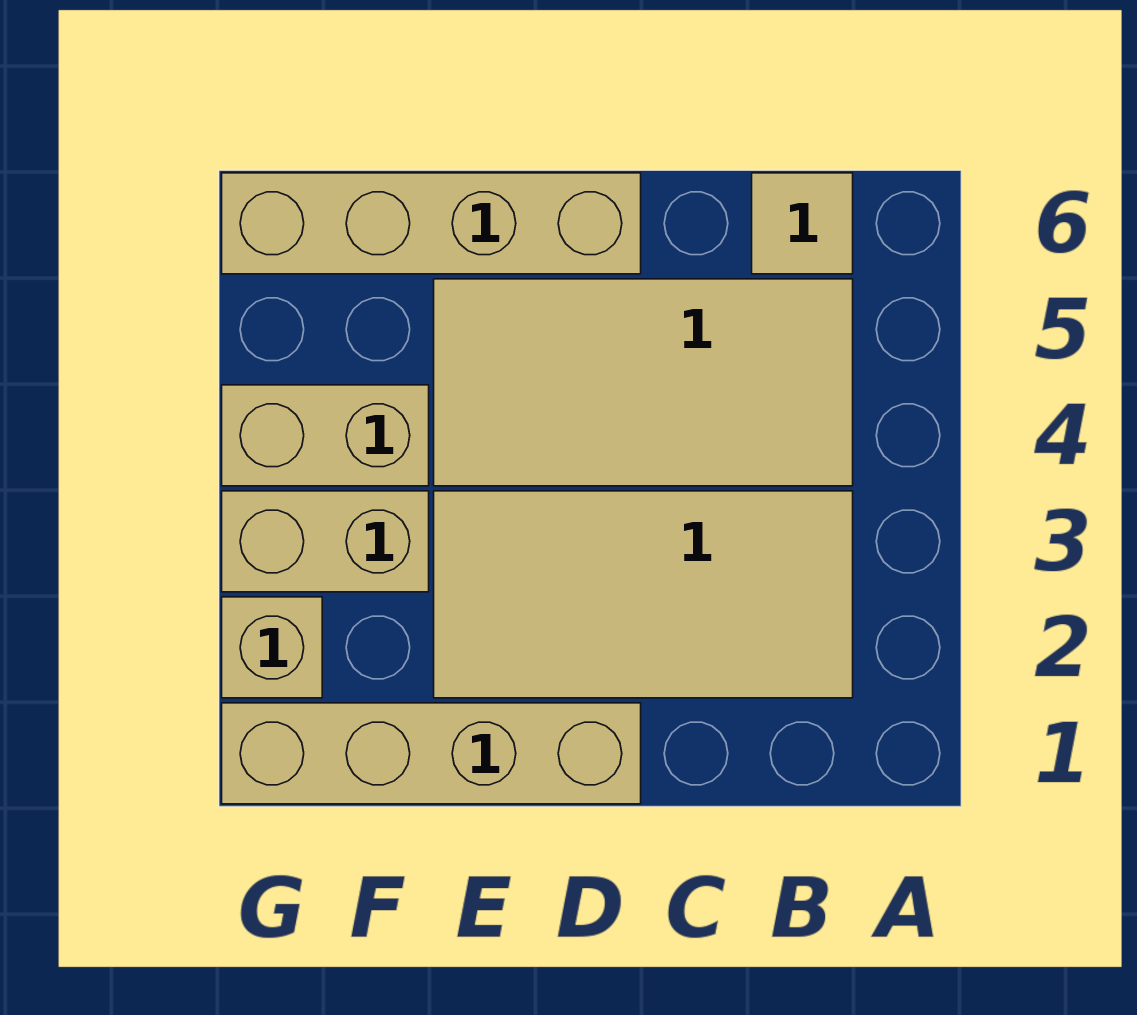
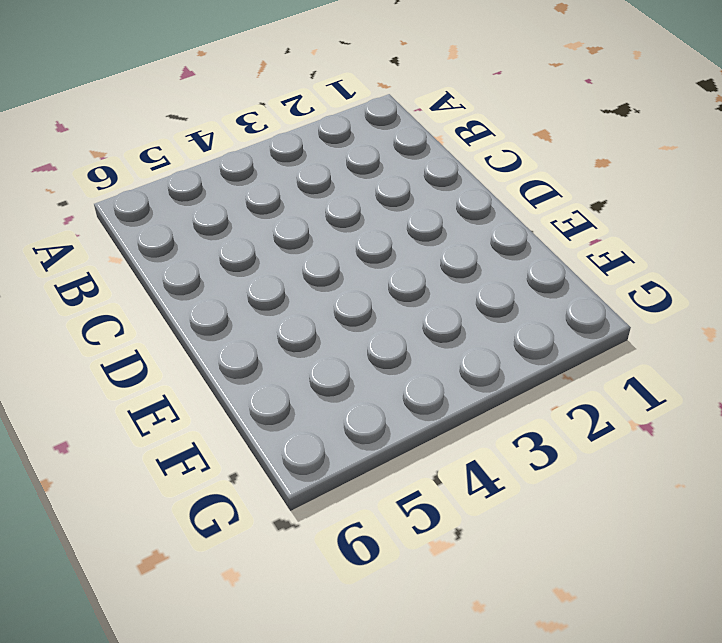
none -> tan tile B2:E3 level 1
none -> tan tile B4:E5 level 1

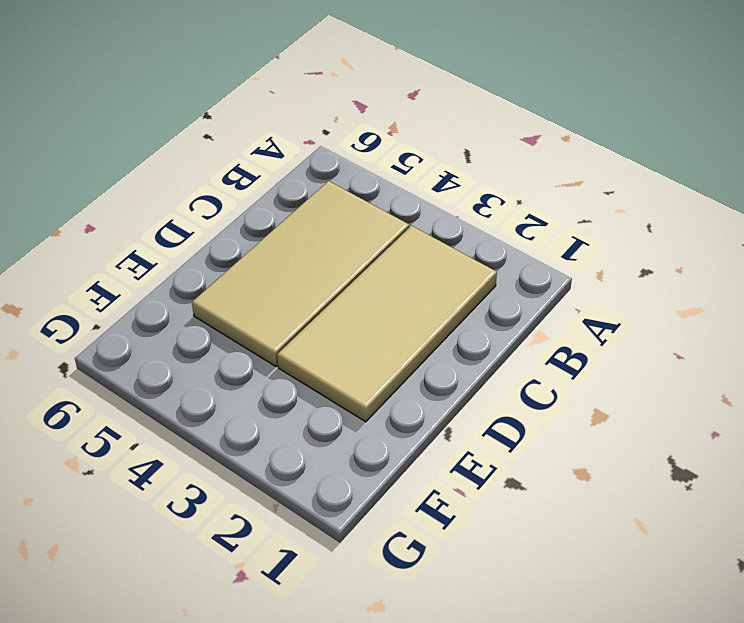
none -> tan tile B6 level 1
none -> tan brick D1:G1 level 1

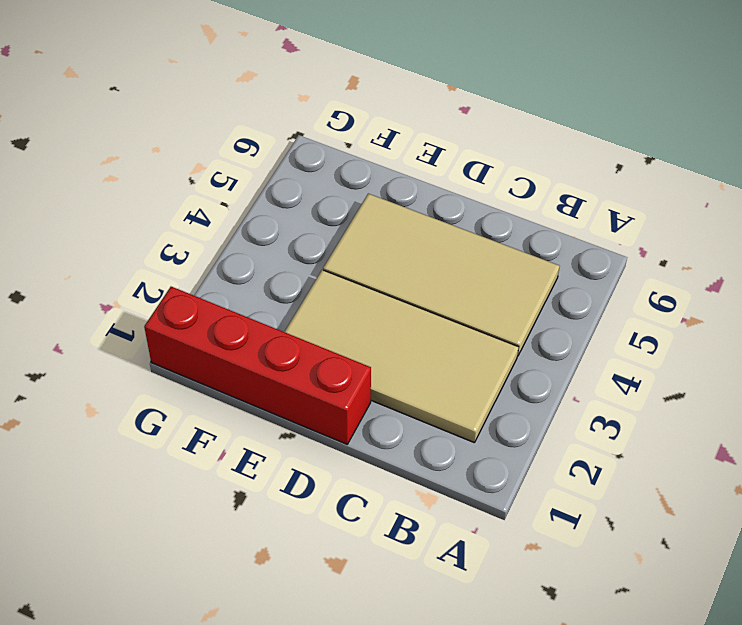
red brick D1:G1 level 1 -> tan brick D1:G1 level 1
none -> tan tile B6 level 1
none -> tan brick D6:G6 level 1

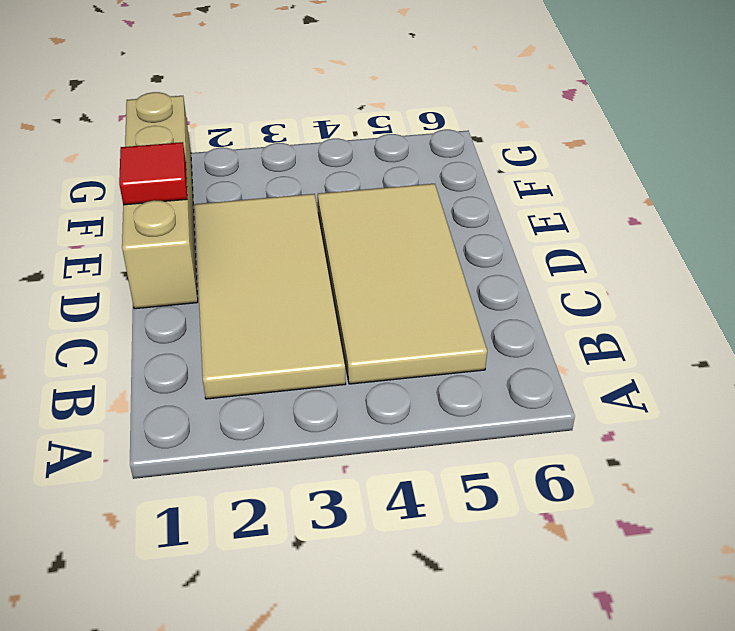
red tile E1 level 2 -> none
none -> tan tile B6 level 1
none -> tan brick D6:G6 level 1

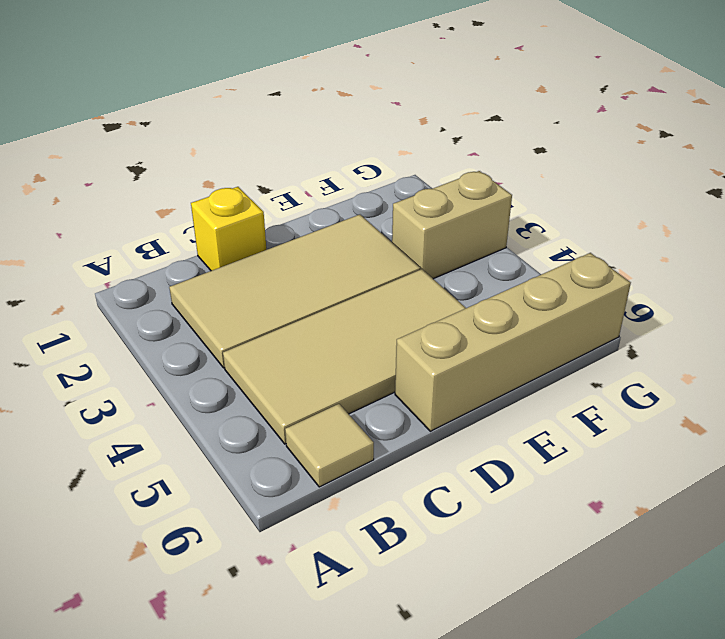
yellow brick C1 level 1 -> none
none -> tan brick D1:G1 level 1
none -> tan brick F4:G4 level 1

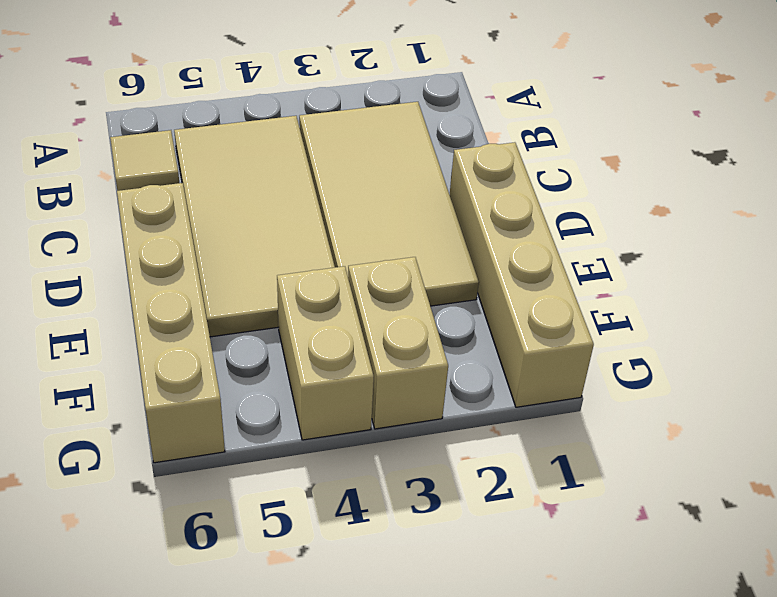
none -> tan brick G2 level 1

